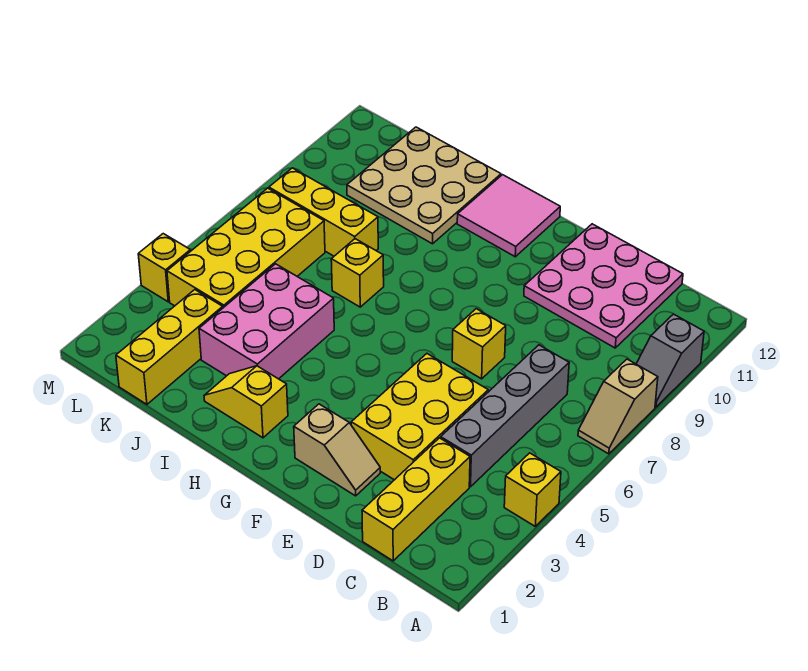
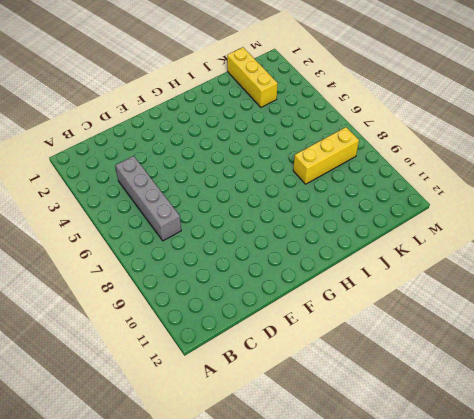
none -> yellow brick A4 level 1
none -> tan slope A7:A8 level 1 top 8
none -> grey slope A9:A10 level 1 top 10

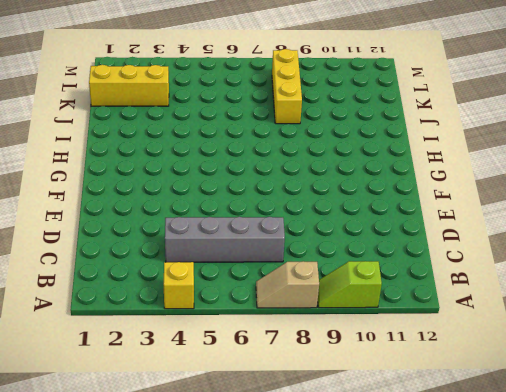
lime slope A9:A10 level 1 top 10 -> grey slope A9:A10 level 1 top 10
none -> yellow brick C1:C3 level 1
none -> pink plate C10:E12 level 1
none -> yellow brick D3:E5 level 1

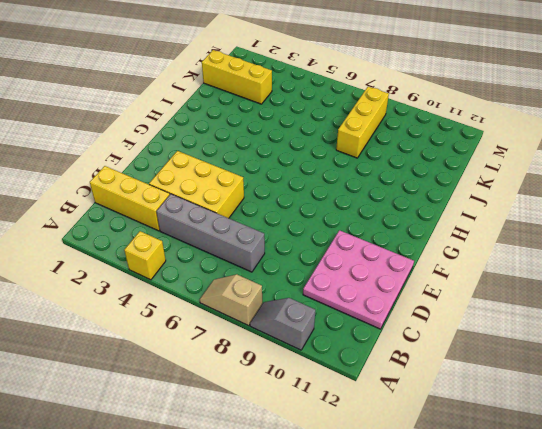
none -> tan slope E2:F2 level 1 top F
none -> yellow brick E7 level 1
none -> pink tile G11:H12 level 1

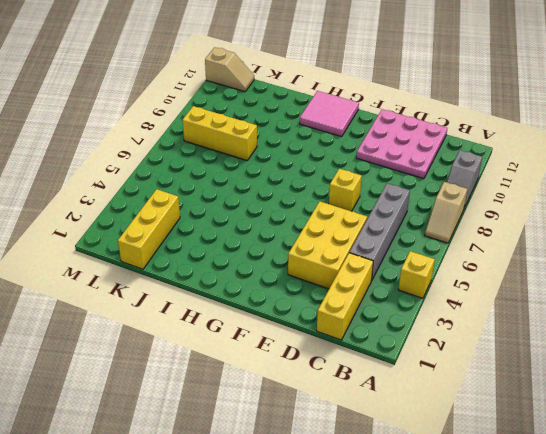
tan slope L12:M12 level 1 top M -> tan slope E2:F2 level 1 top F
none -> yellow slope H2:I2 level 1 top H
none -> pink brick I3:J5 level 1
none -> yellow brick I7 level 1

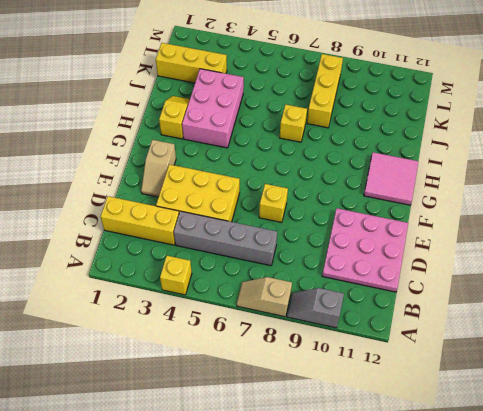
pink brick H3:J4 level 1 -> pink brick I3:J5 level 1
none -> tan plate I10:K12 level 1
none -> yellow brick K4:L7 level 1
none -> yellow brick M4 level 1

